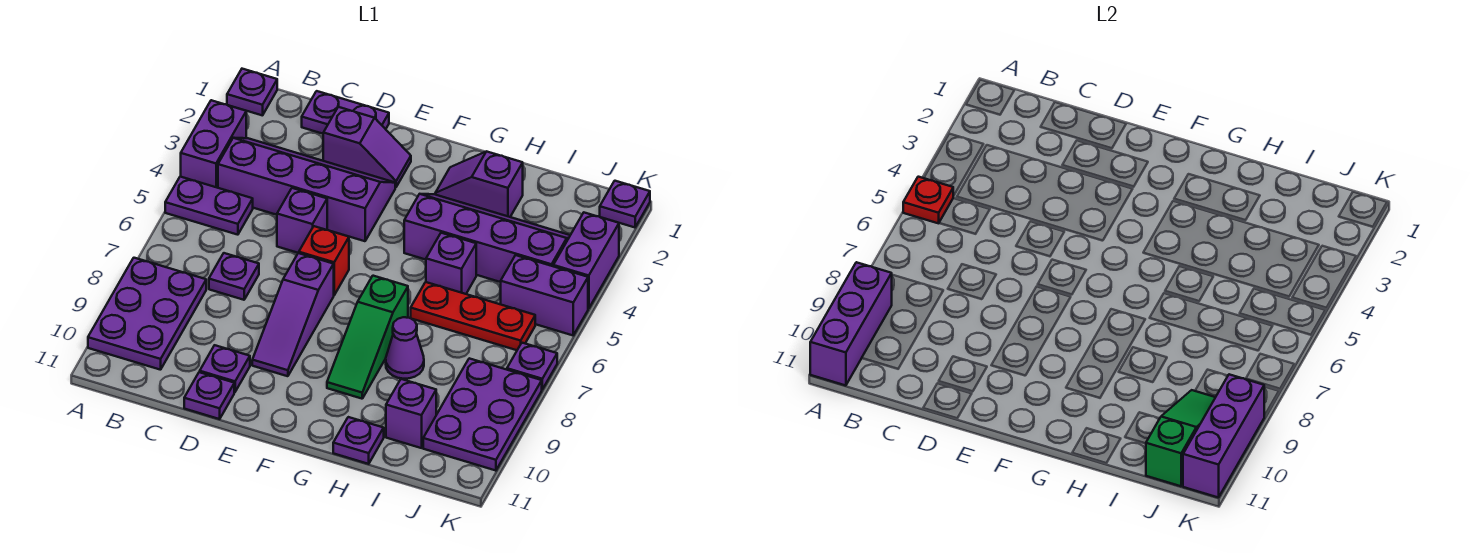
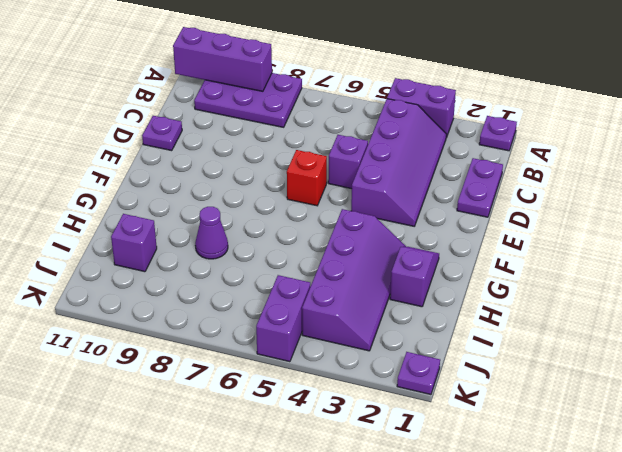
none -> purple plate A5:B5 level 1
none -> purple plate C7 level 1
none -> purple slope D2:E2 level 1 top D
none -> purple plate D10 level 1

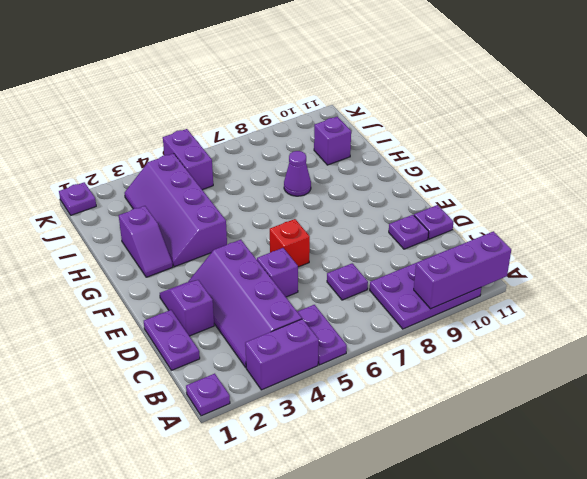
none -> purple slope E7:E9 level 1 top 7
none -> green slope G7:G9 level 1 top 7
none -> purple brick H5 level 1
none -> red plate H6:J6 level 1

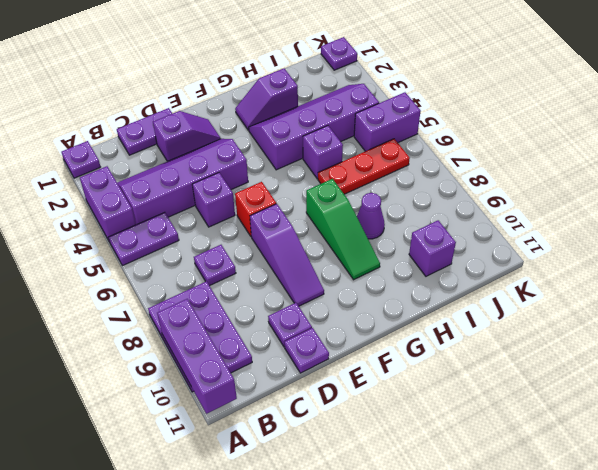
none -> purple plate H11 level 1
none -> purple plate J8:K10 level 1
none -> purple brick K3:K4 level 1
none -> purple plate K7 level 1

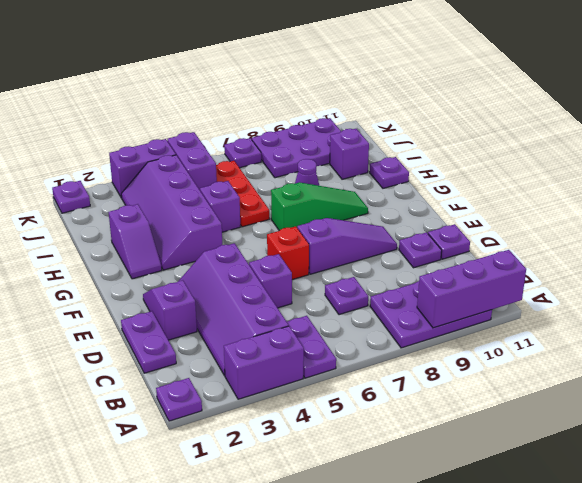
none -> red plate A5 level 2
none -> green slope J9:J11 level 2 top 11
none -> purple brick K9:K11 level 2

